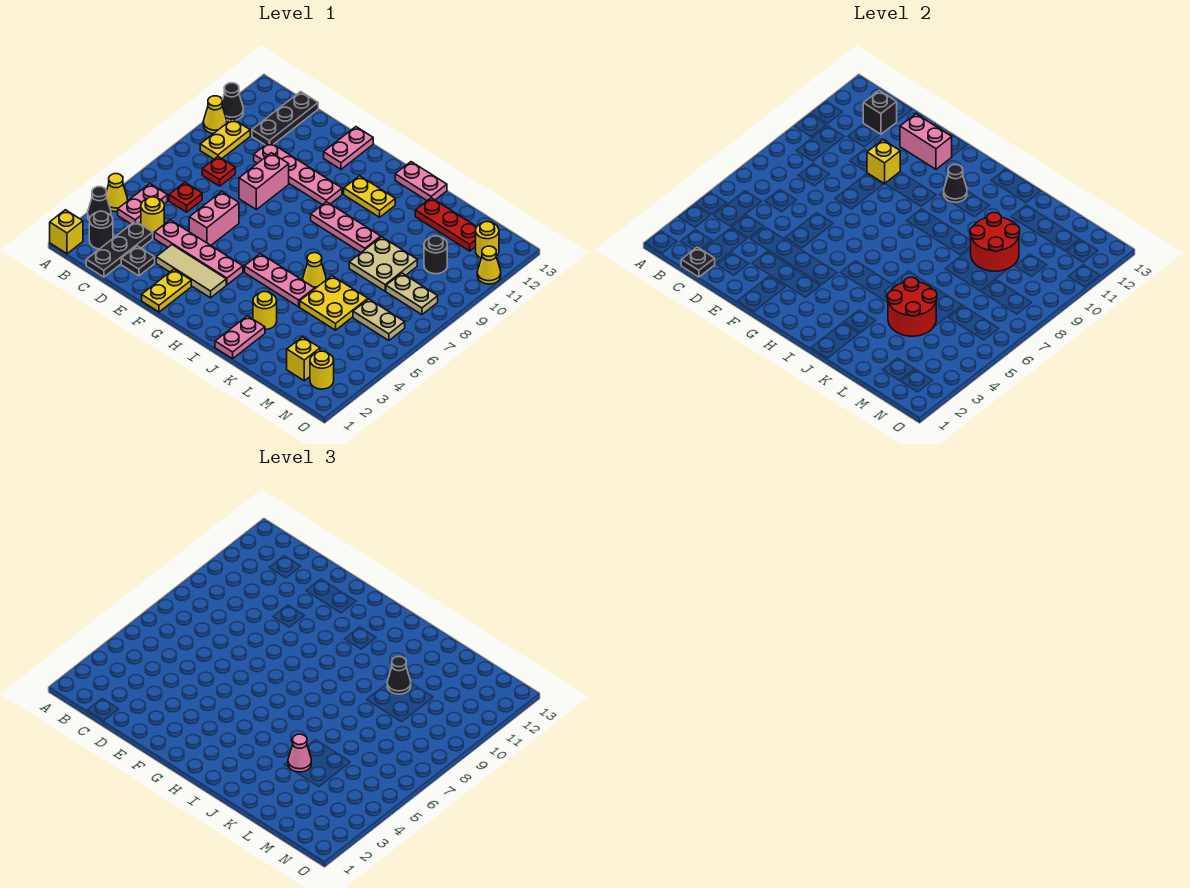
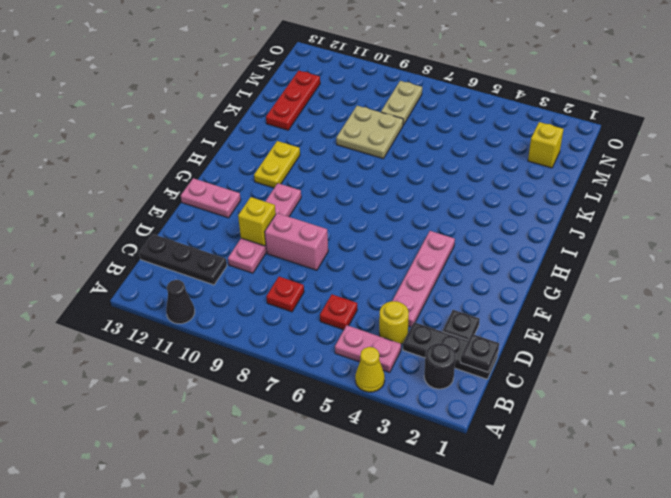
none -> yellow brick A1 level 1
none -> black cone A3 level 1
none -> yellow cone A10 level 1
none -> yellow plate B9:B10 level 1

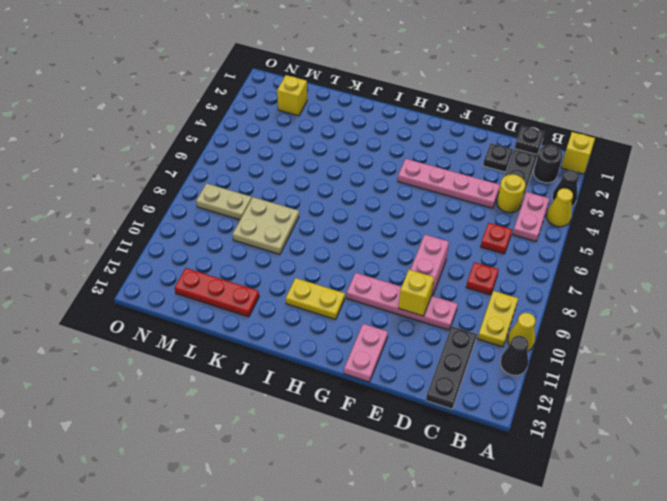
none -> tan tile E3:G3 level 1
none -> pink brick E5:E6 level 1
none -> yellow plate F1:F2 level 1
none -> pink plate H5:J5 level 1

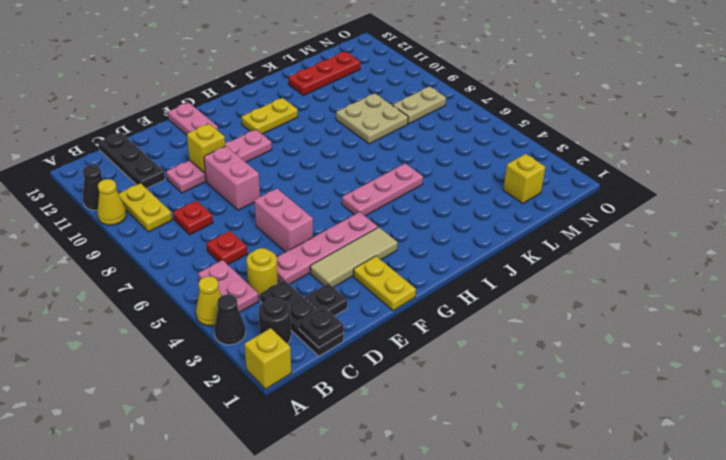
none -> pink plate H9:J9 level 1
none -> pink plate I13:J13 level 1
none -> pink plate J1:J2 level 1
none -> yellow round brick J3 level 1

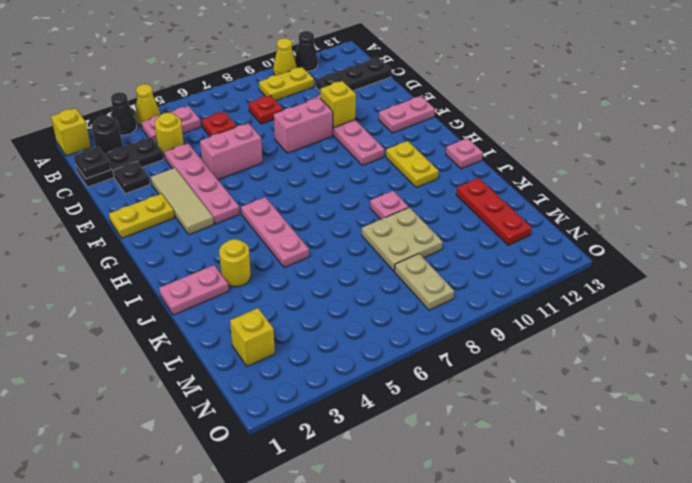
pink plate I13 level 1 -> pink plate I13:J13 level 1
pink plate J9 level 1 -> pink plate H9:J9 level 1
none -> yellow cone J6 level 1
none -> yellow plate K5:L6 level 1
none -> tan plate M6:N6 level 1
none -> black round brick M10 level 1

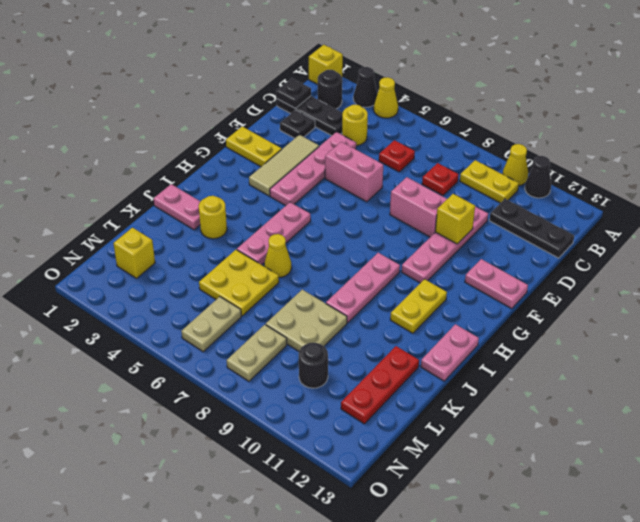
none -> pink plate B4:B5 level 1
none -> yellow round brick N2 level 1
none -> yellow round brick N12 level 1
none -> yellow cone O11 level 1

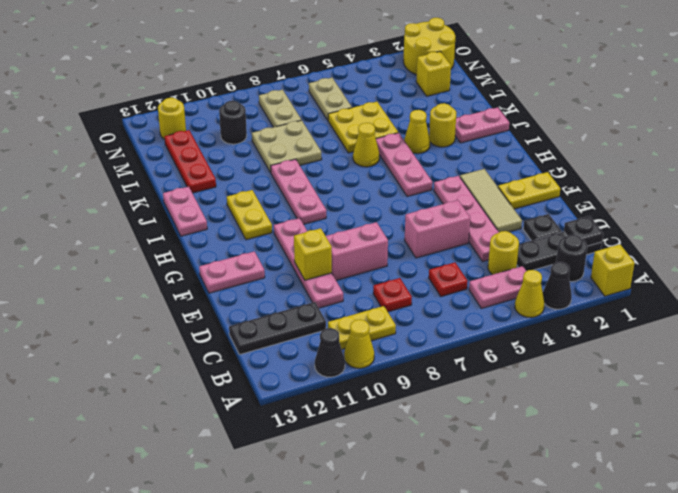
yellow cone J4 level 1 -> yellow cone O11 level 1
yellow round brick N1:O2 level 1 -> yellow round brick N2 level 1
none -> black brick C12 level 2
none -> pink brick E12:F12 level 2
none -> black cone H11 level 2
none -> red round brick K4:L5 level 2

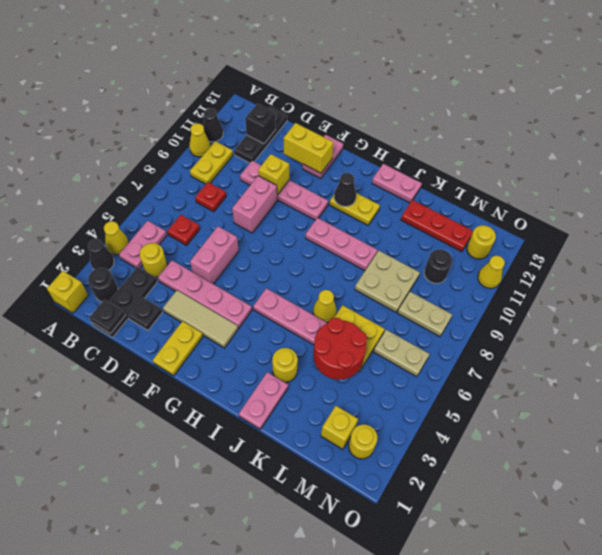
yellow brick E12:F12 level 2 -> pink brick E12:F12 level 2
none -> red round brick K9:L10 level 2
none -> pink cone K4 level 3
none -> black cone K10 level 3

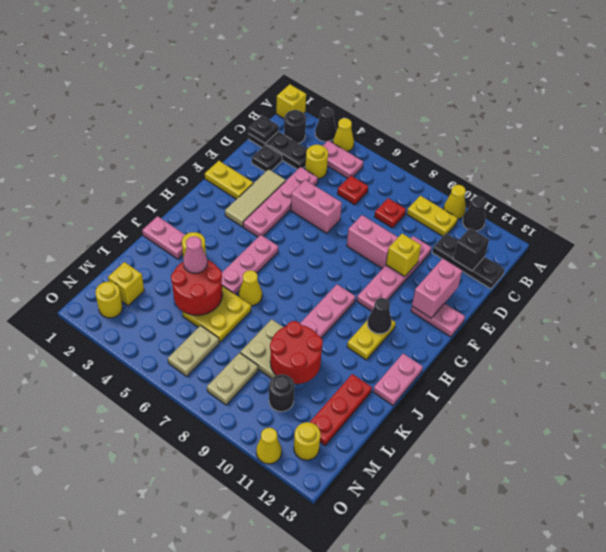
none -> black cone K10 level 3

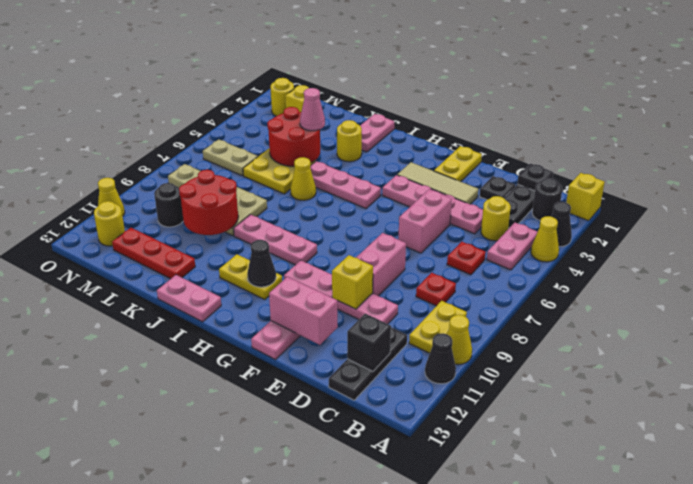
none -> black cone K10 level 3

